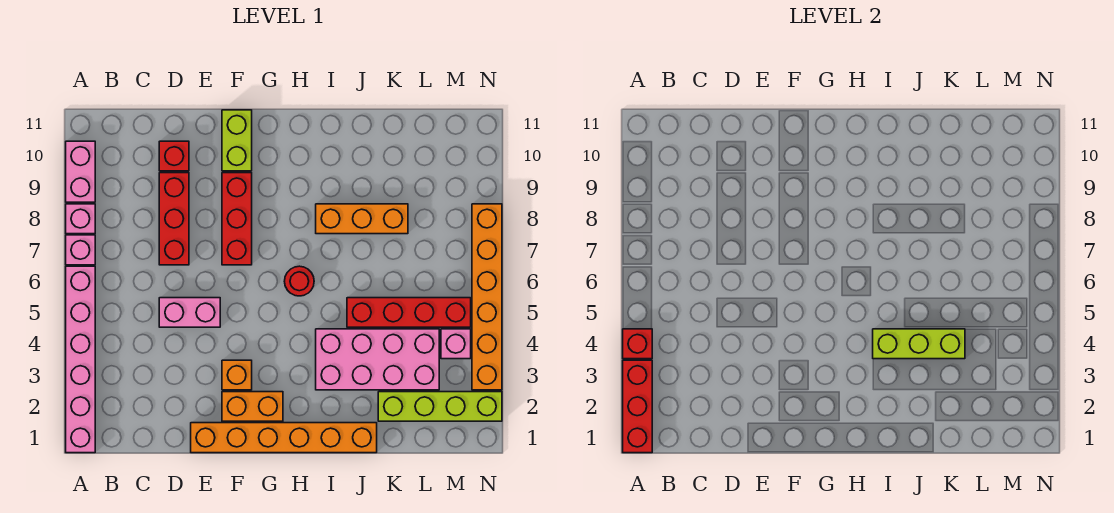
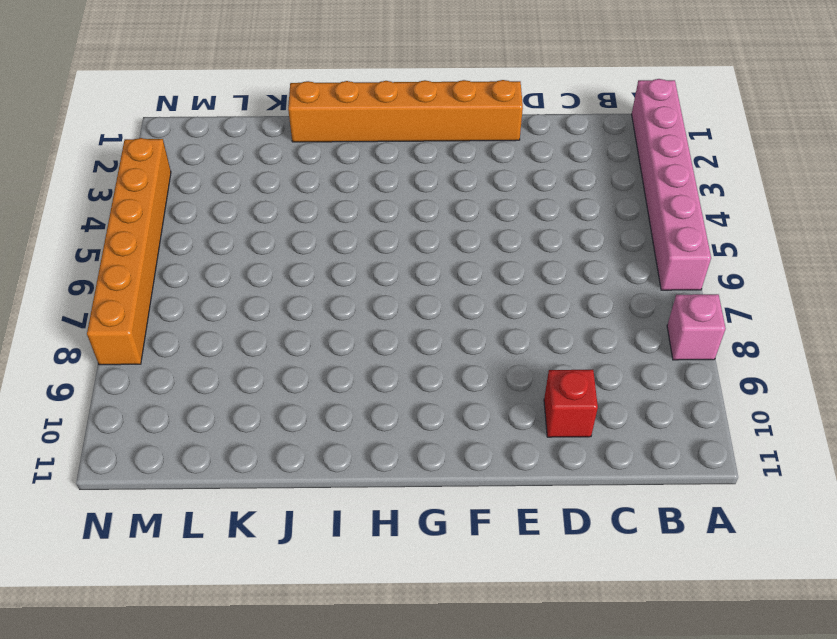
none -> pink brick A7 level 1
none -> pink brick A9:A10 level 1
none -> pink brick D5:E5 level 1

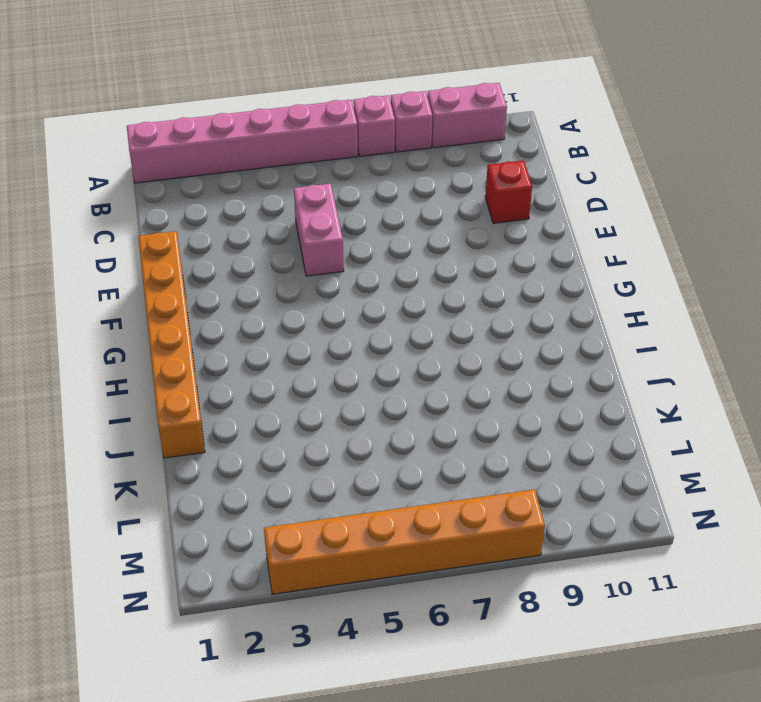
none -> red brick D7:D9 level 1
none -> orange brick F2:G2 level 1
none -> orange brick F3 level 1

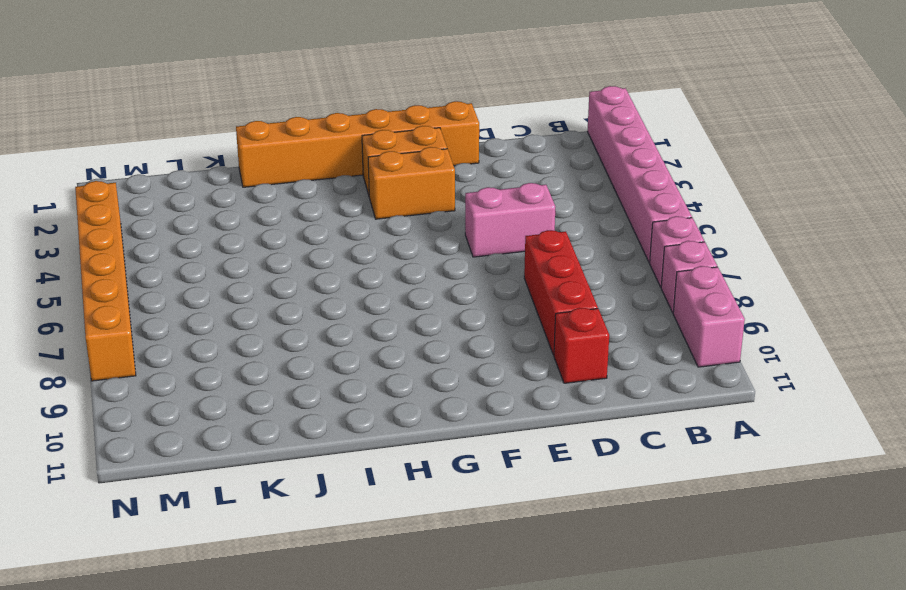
orange brick F3:G3 level 1 -> orange brick F3 level 1
none -> red brick F7:F9 level 1
none -> lime brick F10:F11 level 1
none -> red round brick H6 level 1

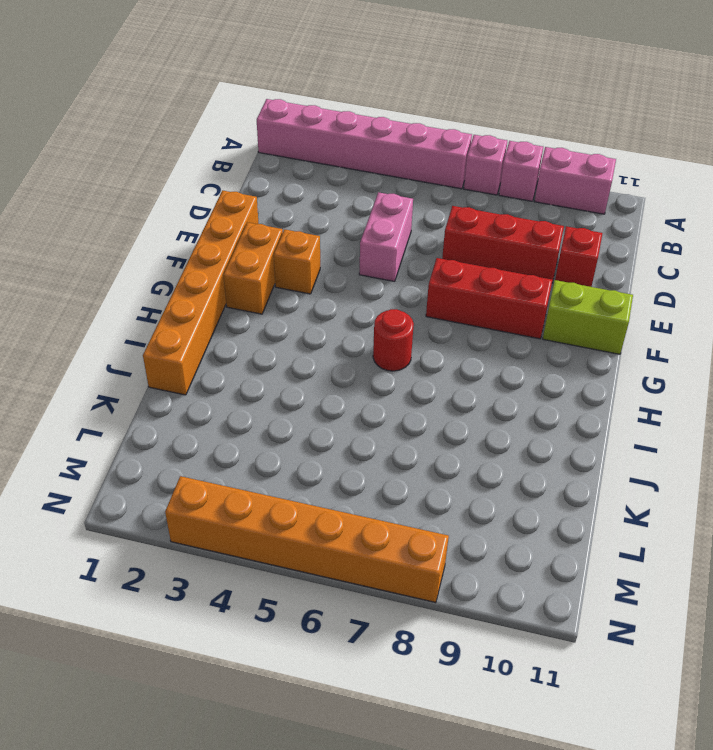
none -> pink brick I3:L4 level 1
none -> orange brick I8:K8 level 1
none -> red brick J5:M5 level 1

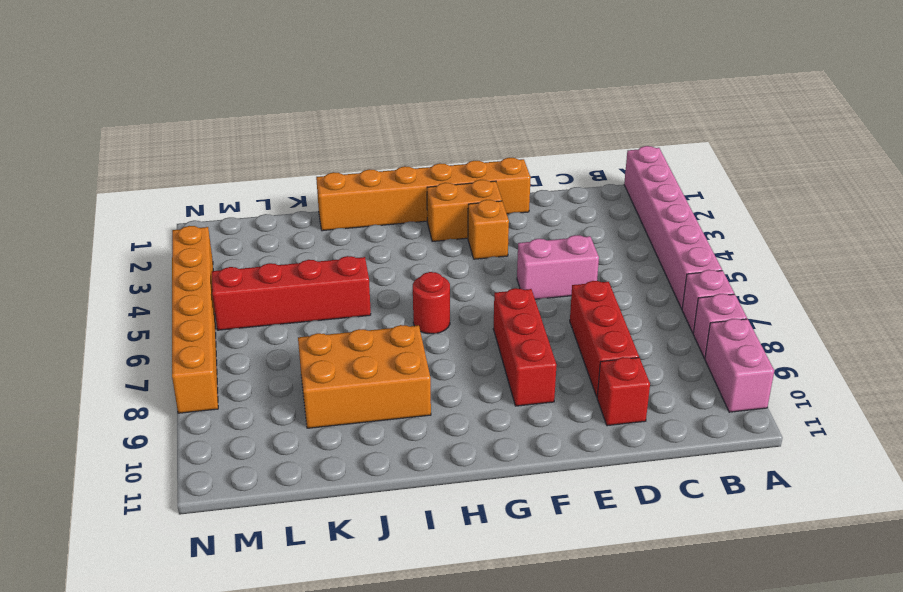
orange brick I8:K9 level 1 -> orange brick I8:K8 level 1
none -> lime brick F10:F11 level 1
none -> pink brick I3:L4 level 1
none -> lime brick K2:N2 level 1

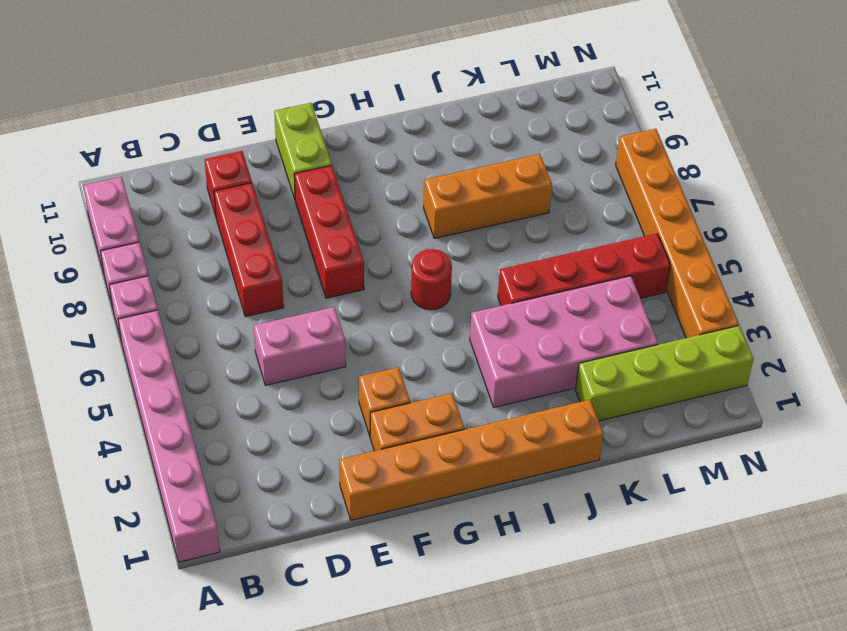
none -> pink brick M4 level 1
none -> red brick A1:A3 level 2
none -> red brick A4 level 2

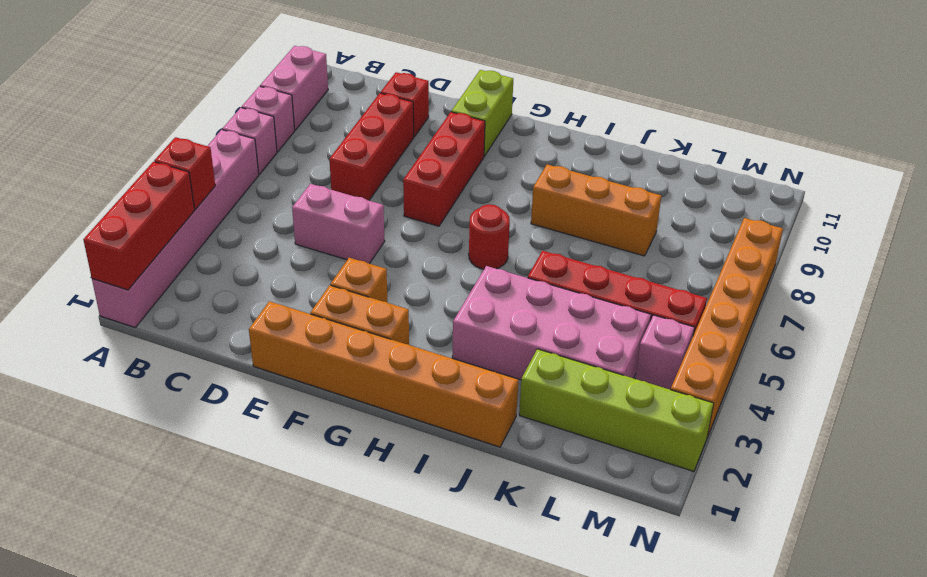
none -> lime brick I4:K4 level 2

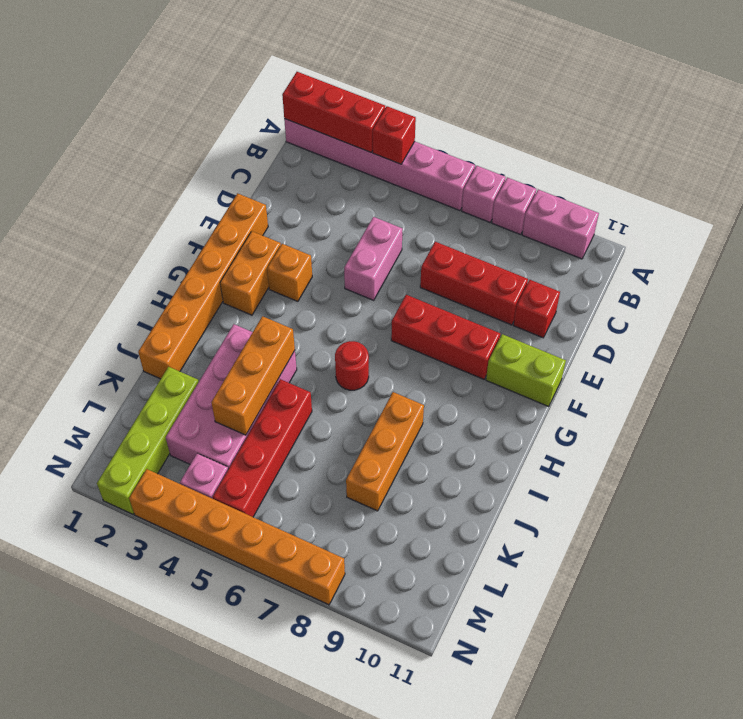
orange brick I4:K4 level 2 -> lime brick I4:K4 level 2

